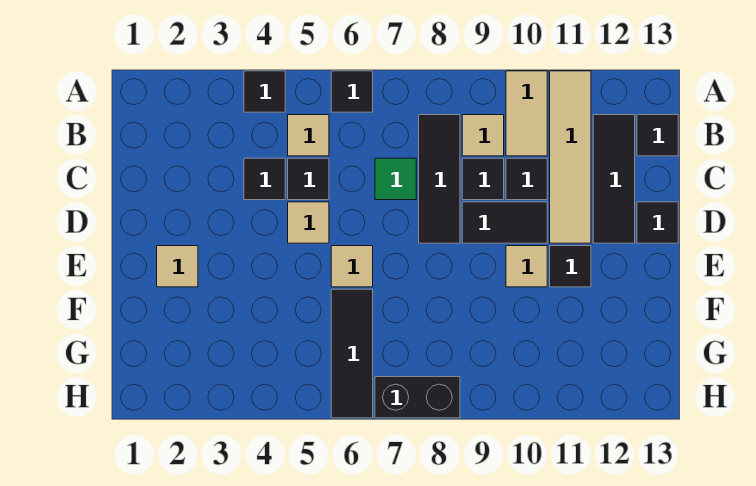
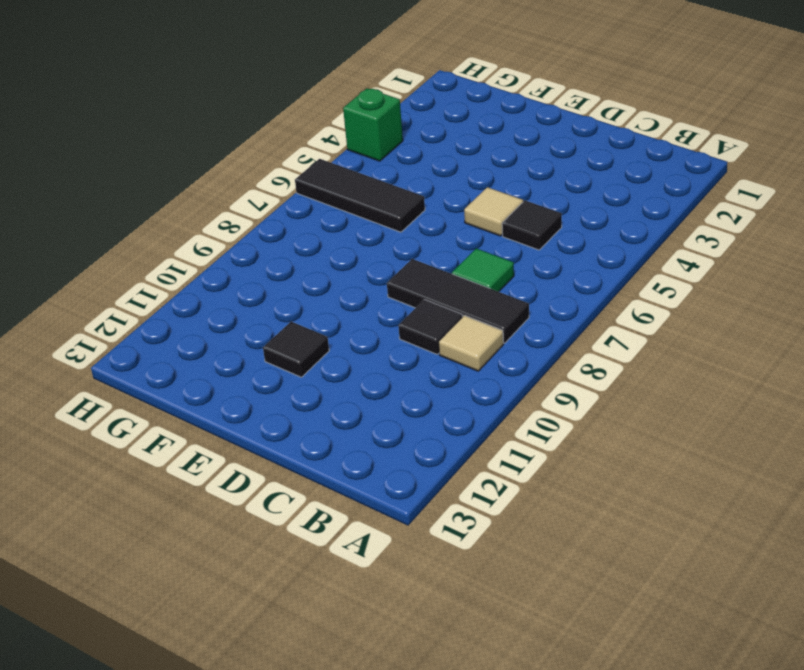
green brick H4 level 1 -> none
none -> black tile A4 level 1
none -> black tile A6 level 1
none -> tan tile A10:B10 level 1

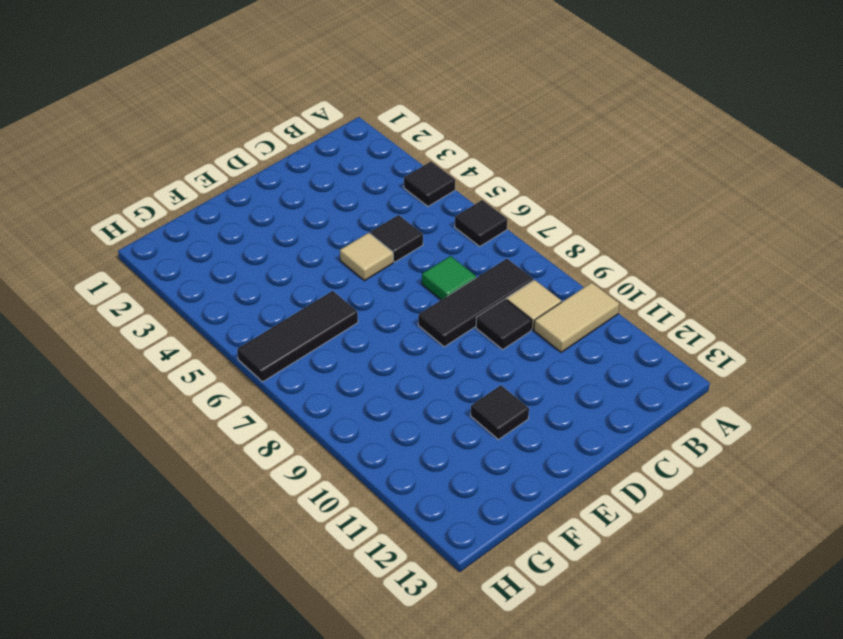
none -> tan tile A11:D11 level 1
none -> tan tile B5 level 1
none -> black tile B12:D12 level 1

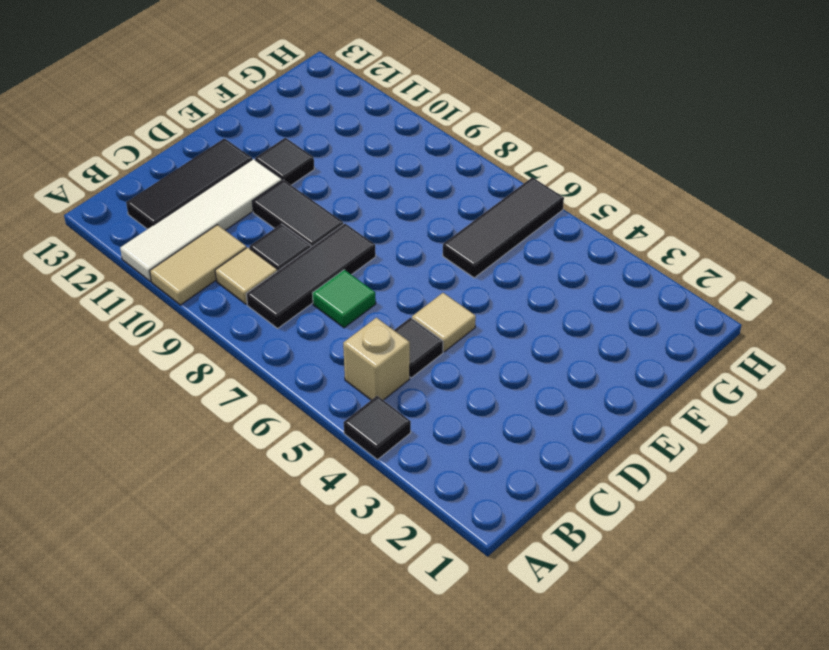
white tile A11:D11 level 1 -> tan tile A11:D11 level 1
tan brick B5 level 1 -> tan tile B5 level 1
none -> black tile A6 level 1
none -> black tile B13 level 1
none -> black tile C4 level 1

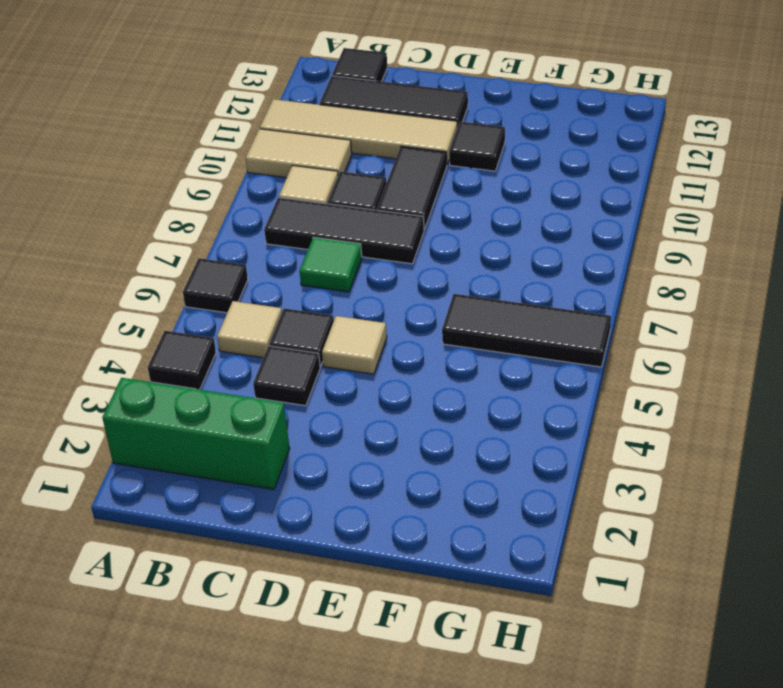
green brick A2:C2 level 1 -> none
none -> black tile C10 level 1
none -> black tile D13 level 1
none -> tan tile E2 level 1

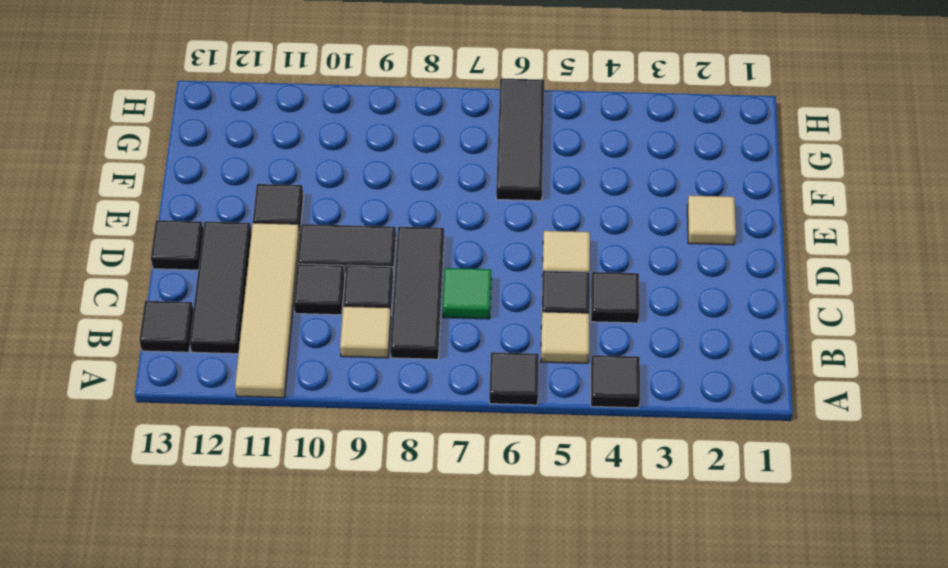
none -> tan tile A10:B10 level 1
none -> tan tile E6 level 1
none -> tan tile E10 level 1

